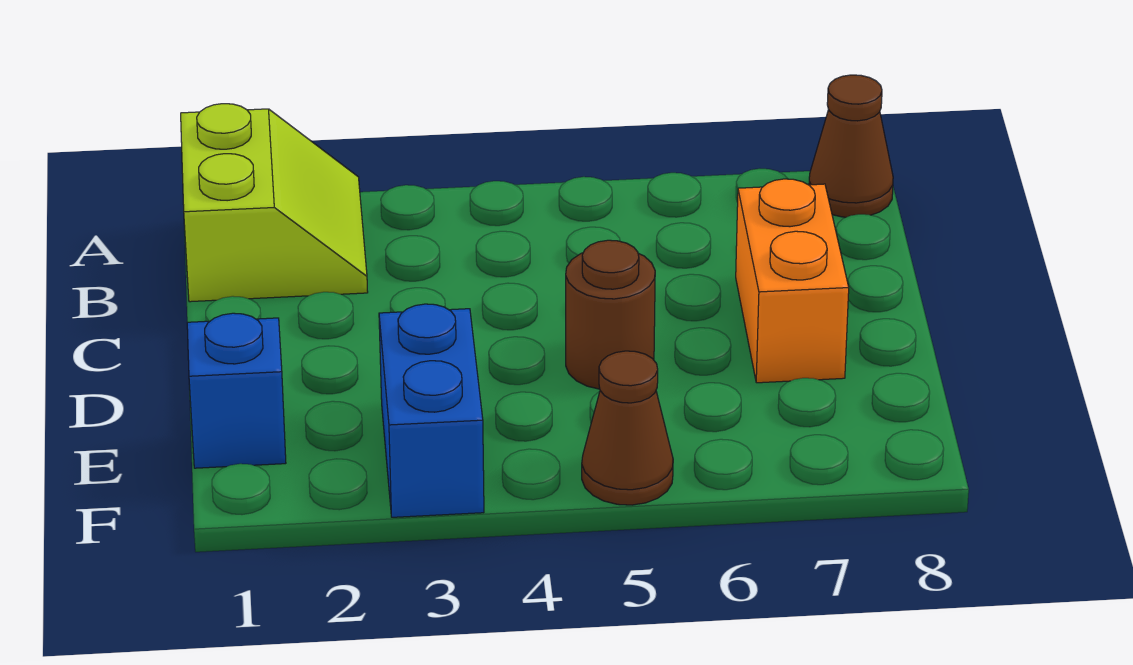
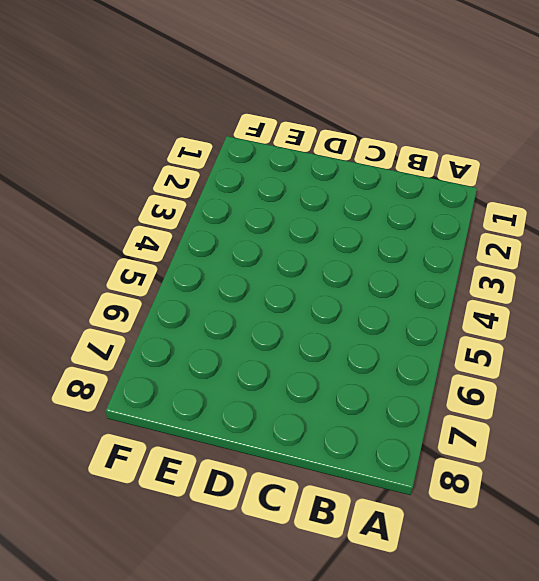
none -> lime slope A1:B2 level 1 top 1
none -> brown cone A8 level 1

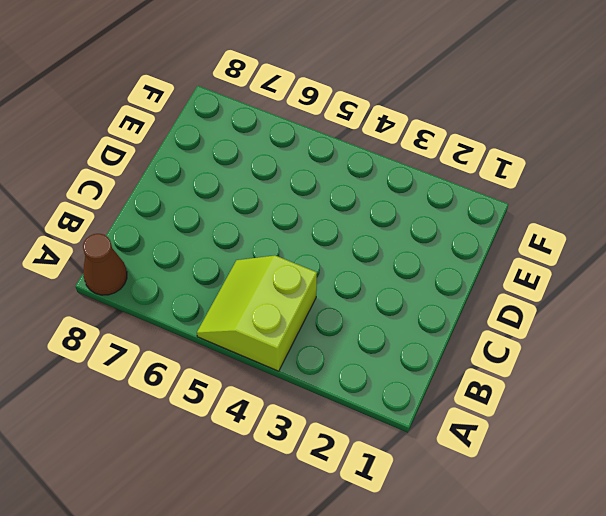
lime slope A4:B5 level 1 top 4 -> lime slope A1:B2 level 1 top 1
none -> orange brick C7:D7 level 1
none -> brown round brick D5 level 1

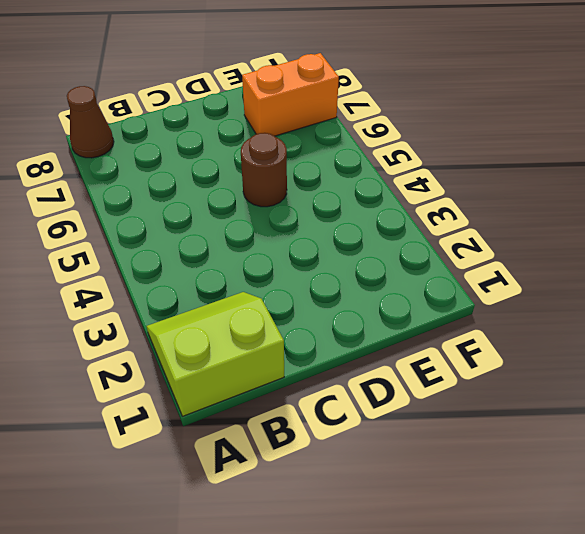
orange brick E7:F7 level 1 -> orange brick C7:D7 level 1
none -> blue brick E1 level 1
none -> blue brick E3:F3 level 1

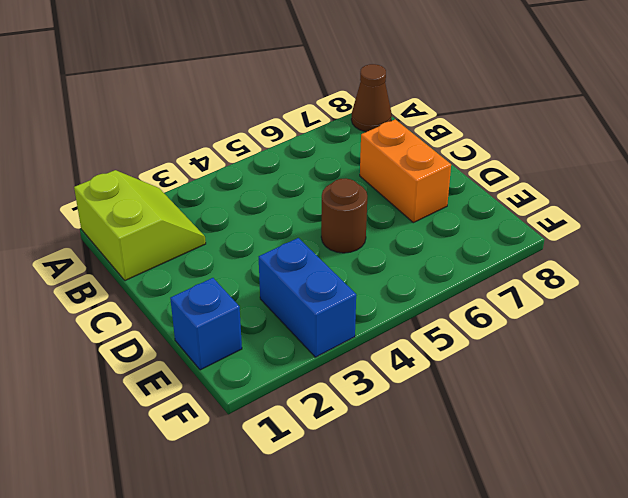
none -> brown cone F5 level 1

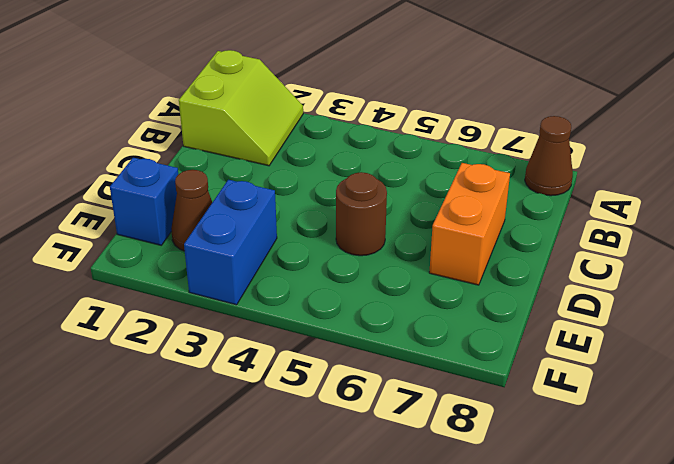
brown cone E2 level 1 -> brown cone F5 level 1

